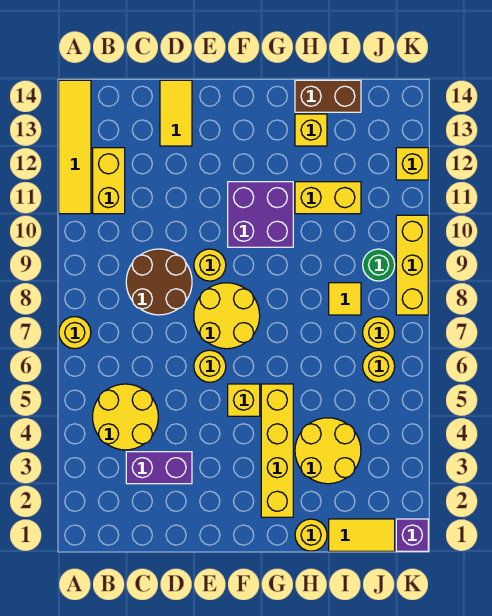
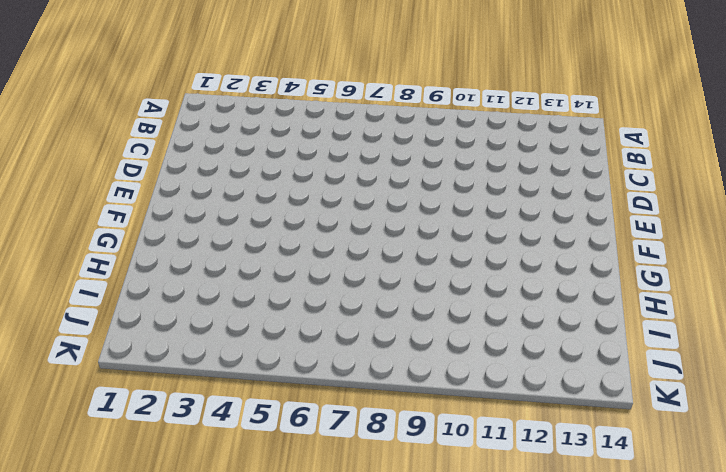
none -> yellow round brick A7 level 1
none -> yellow tile A11:A14 level 1
none -> yellow round brick B4:C5 level 1

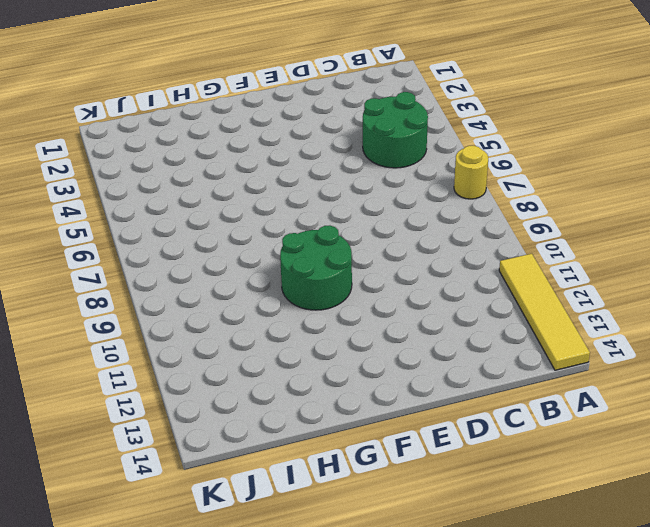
green round brick B4:C5 level 1 -> yellow round brick B4:C5 level 1
green round brick F9:G10 level 1 -> purple brick F10:G11 level 1
none -> yellow brick B11:B12 level 1
none -> purple brick C3:D3 level 1
none -> brown round brick C8:D9 level 1

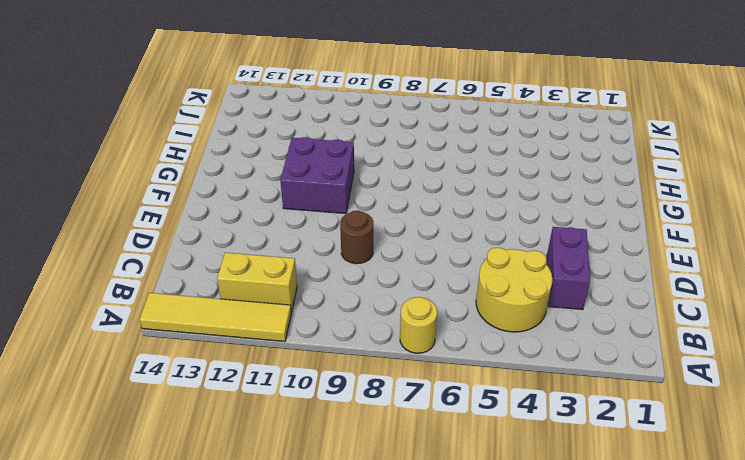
brown round brick D9 level 1 -> brown round brick C8:D9 level 1
none -> yellow tile D13:D14 level 1
none -> yellow round brick E6 level 1
none -> yellow round brick E7:F8 level 1

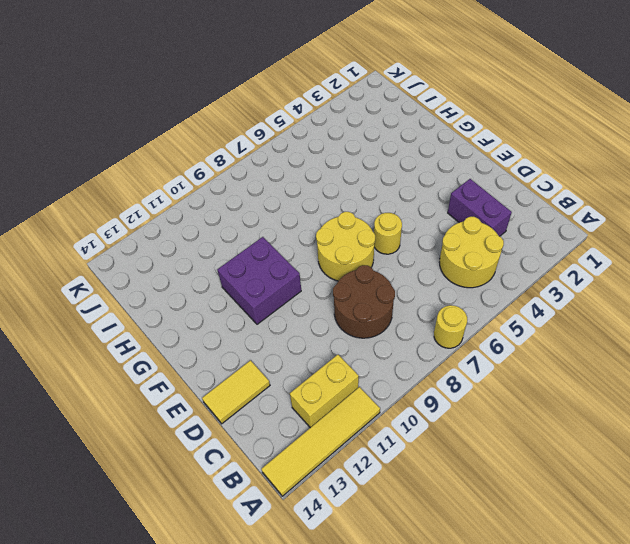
none -> yellow round brick E9 level 1
none -> yellow brick F5 level 1
none -> yellow brick G2:G5 level 1

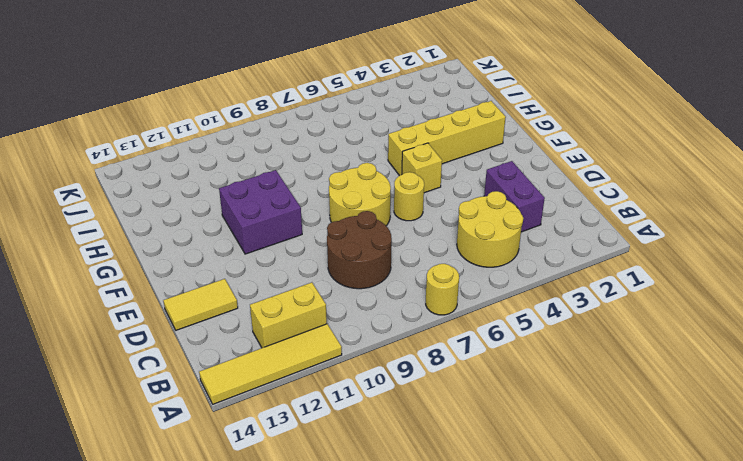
none -> yellow round brick E9 level 1
none -> yellow round brick H1 level 1
none -> yellow round brick H3:I4 level 1

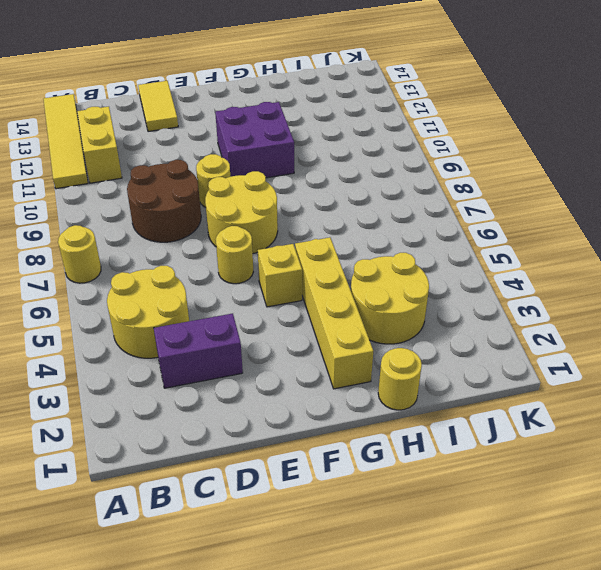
none -> yellow brick H11:I11 level 1
none -> yellow brick H13 level 1
none -> brown brick H14:I14 level 1

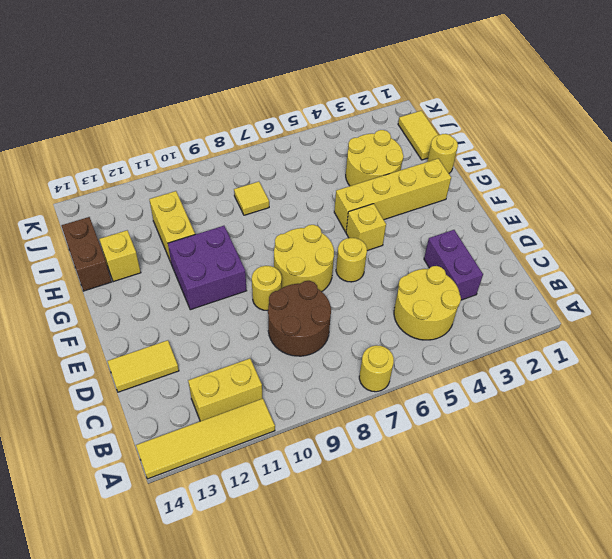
none -> yellow round brick J6 level 1
none -> yellow round brick J7 level 1
none -> green round brick J9 level 1

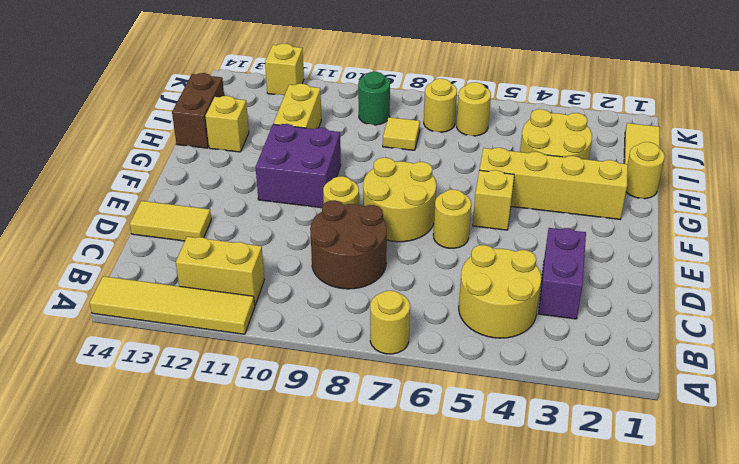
none -> purple brick K1 level 1
none -> yellow brick K8:K10 level 1

